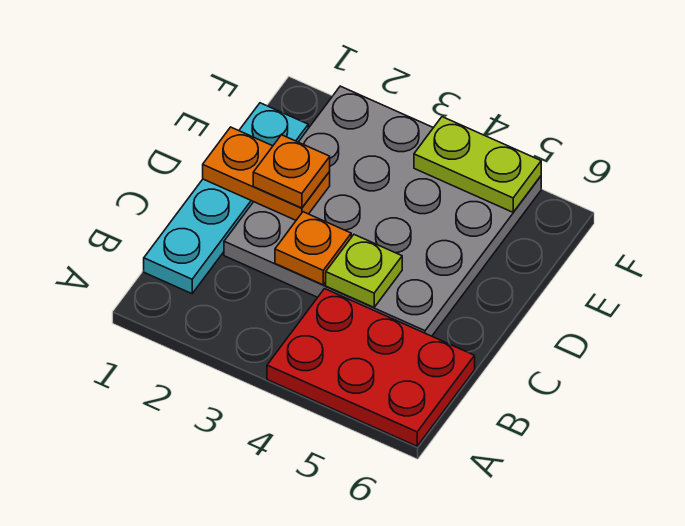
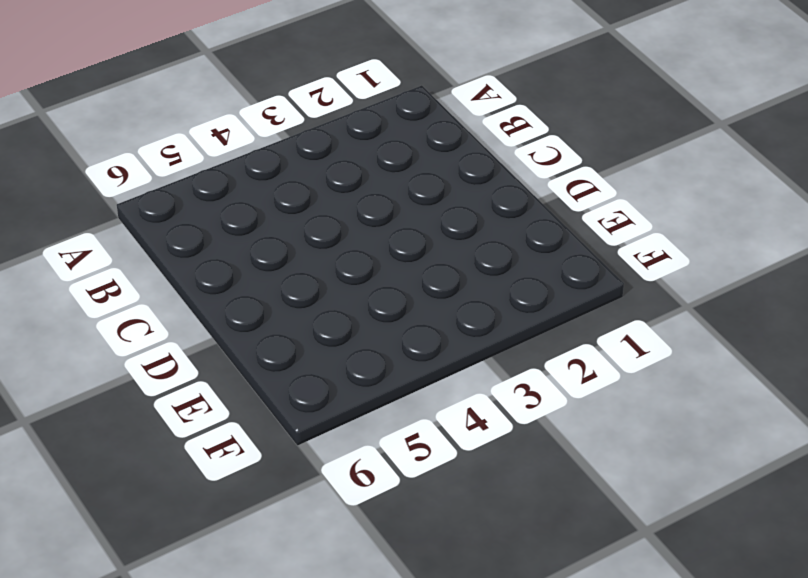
none -> red plate A4:B6 level 1
none -> cyan plate B1:E1 level 1

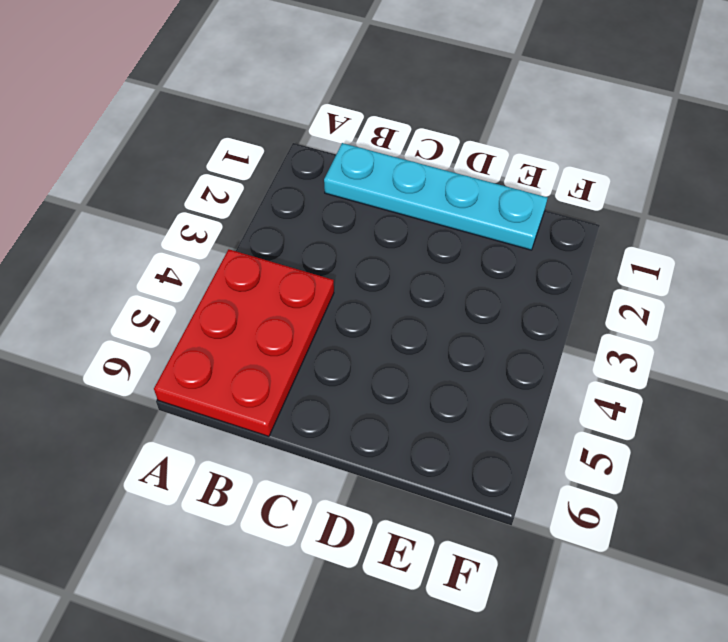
none -> grey plate C2:F5 level 1
none -> orange plate C3 level 2

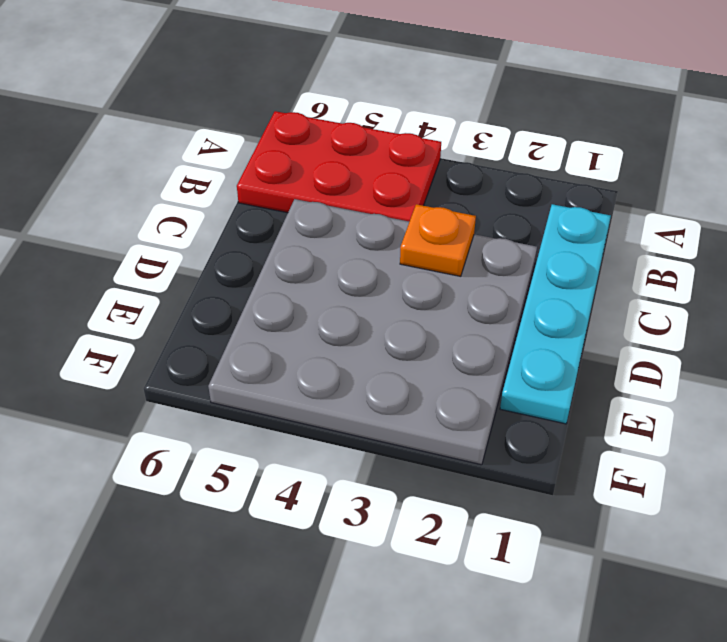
none -> lime plate C4 level 2
none -> orange plate D1:D2 level 2

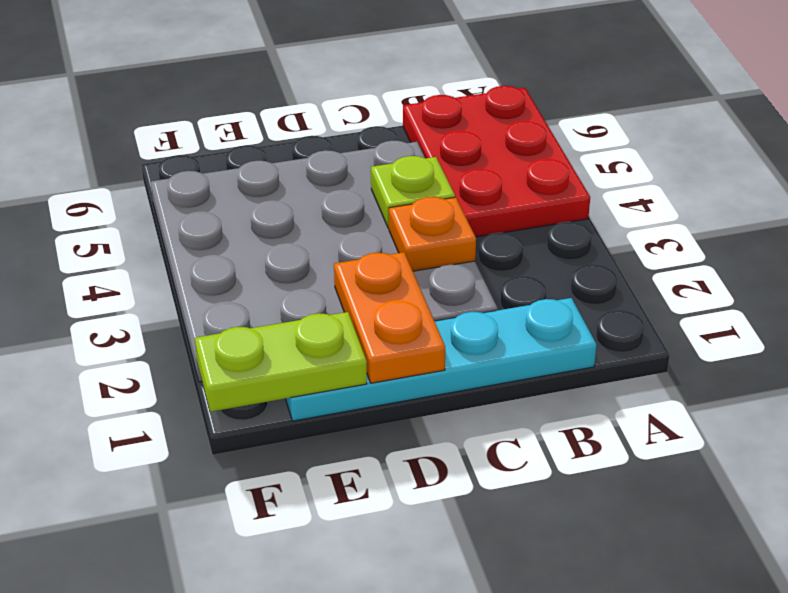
lime plate E1:F1 level 2 -> lime plate F4:F5 level 2
none -> orange plate D2 level 3

